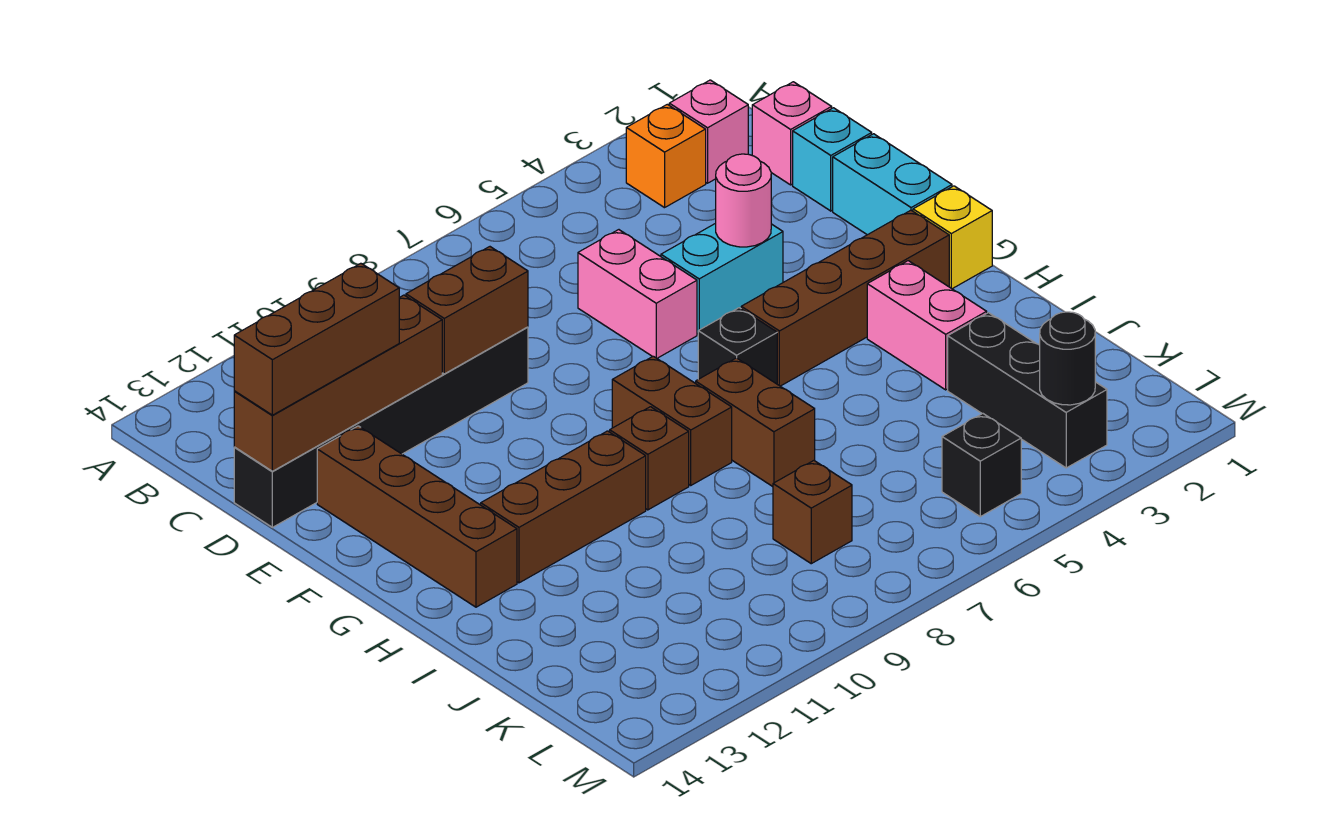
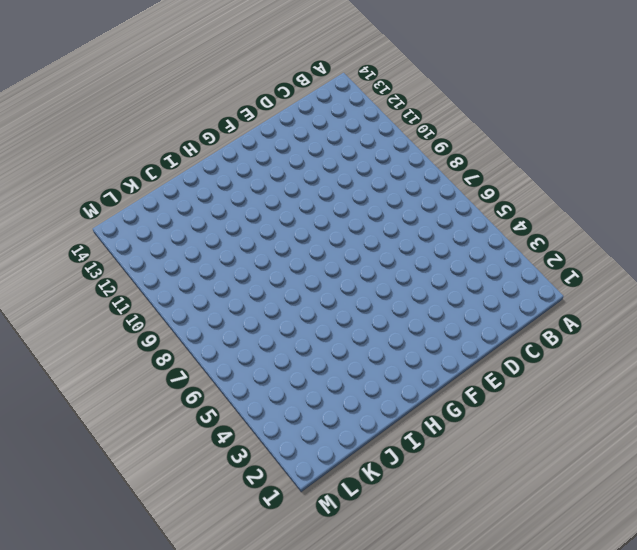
none -> pink brick B2 level 1
none -> orange brick B3 level 1
none -> pink brick C1 level 1

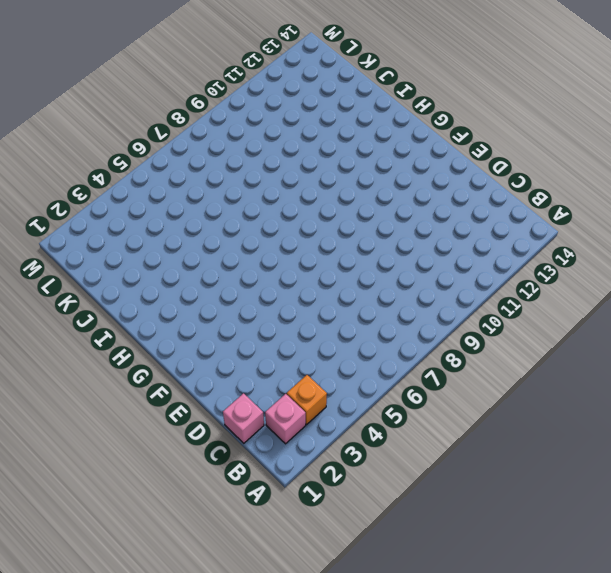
none -> cyan brick D1 level 1
none -> pink brick D6:E6 level 1
none -> black brick D9:D14 level 1

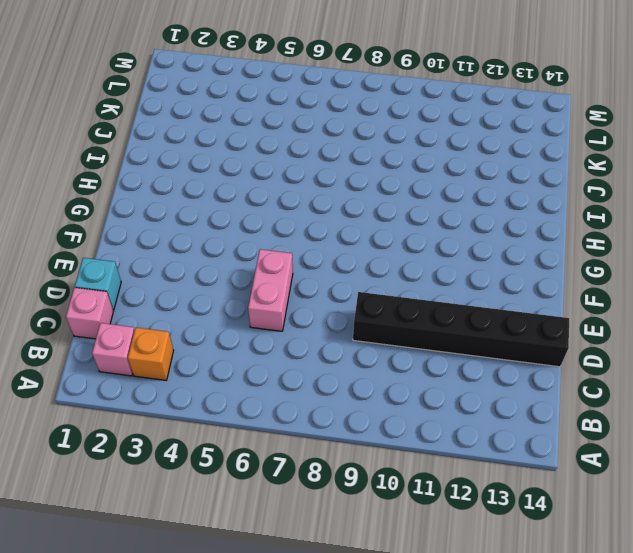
none -> cyan brick E1:F1 level 1
none -> cyan brick E4:E5 level 1
none -> brown brick E13:H13 level 1

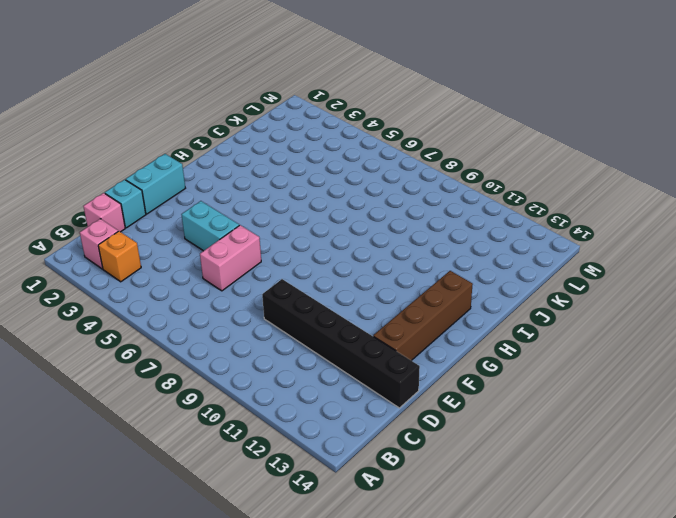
none -> yellow brick G1 level 1
none -> brown brick G2:G5 level 1
none -> black brick G6 level 1

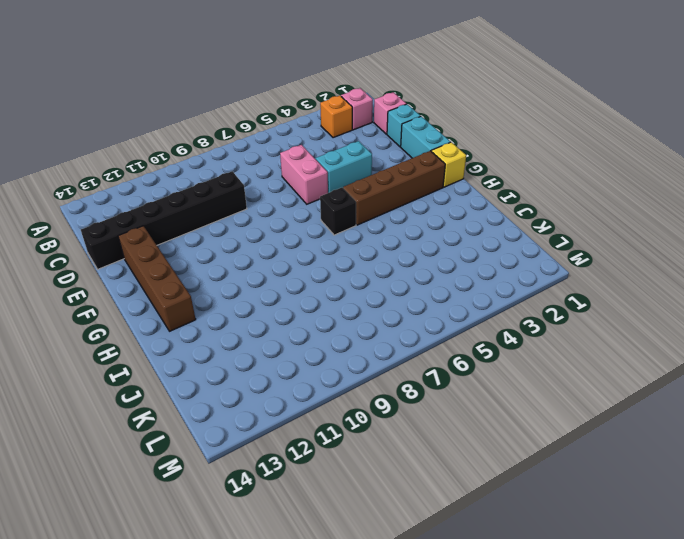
none -> brown brick G8:H8 level 1
none -> pink brick H3:I3 level 1
none -> brown brick H7:I7 level 1

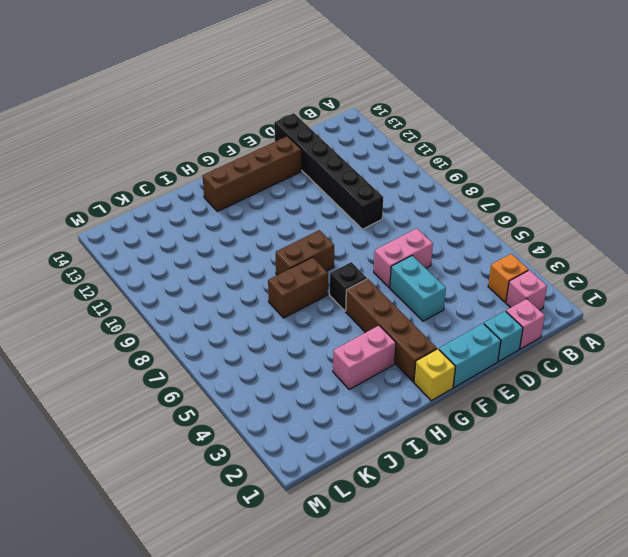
none -> brown brick H9 level 1
none -> brown brick H10:H12 level 1
none -> black brick J3:L3 level 1

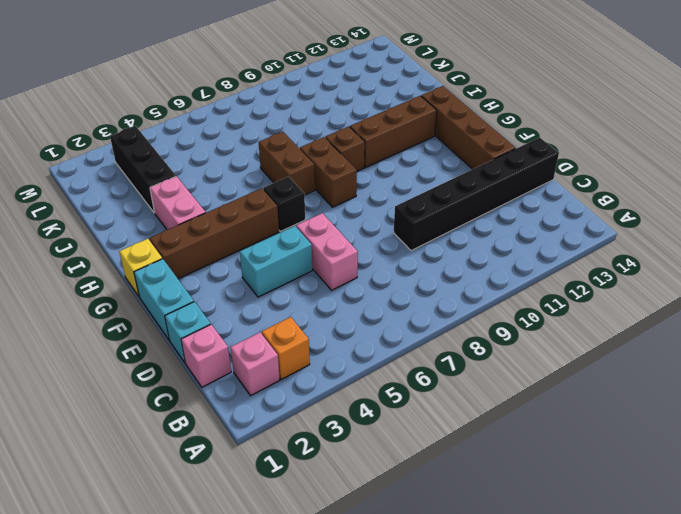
none -> brown brick K8 level 1
none -> black brick L5 level 1
none -> brown brick D9:D10 level 2

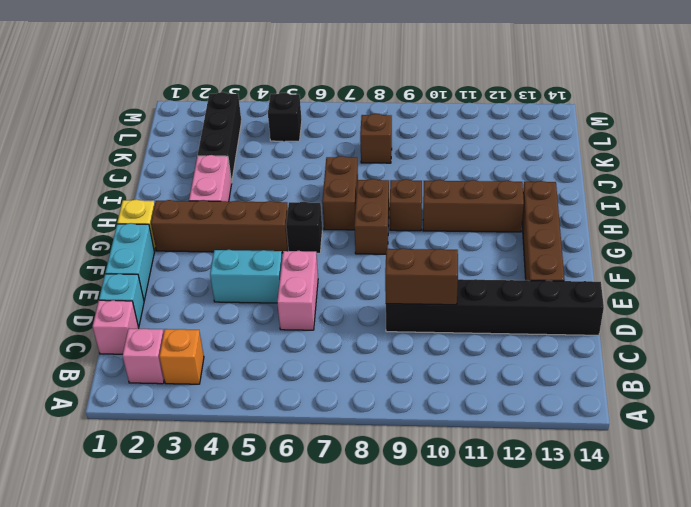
none -> brown brick D11:D14 level 2
none -> pink round brick E4 level 2
none -> black round brick L3 level 2

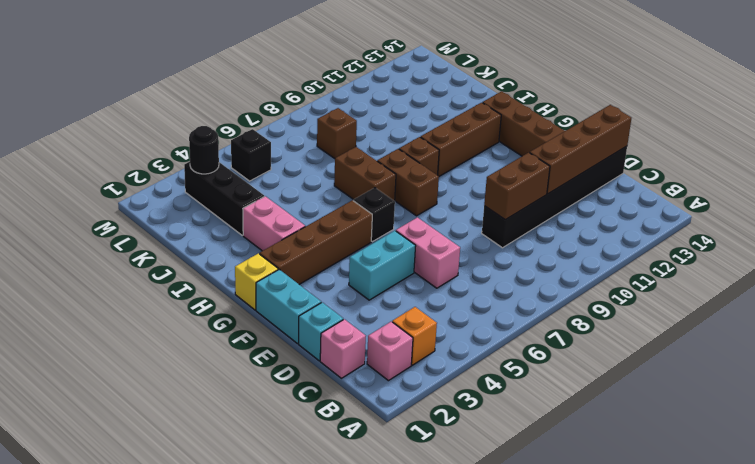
none -> pink round brick E4 level 2
none -> brown brick D12:D14 level 3

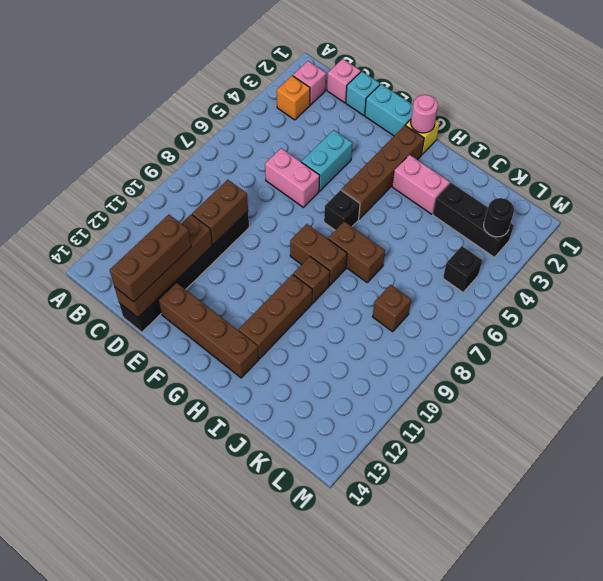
pink round brick G1 level 2 -> pink round brick E4 level 2

